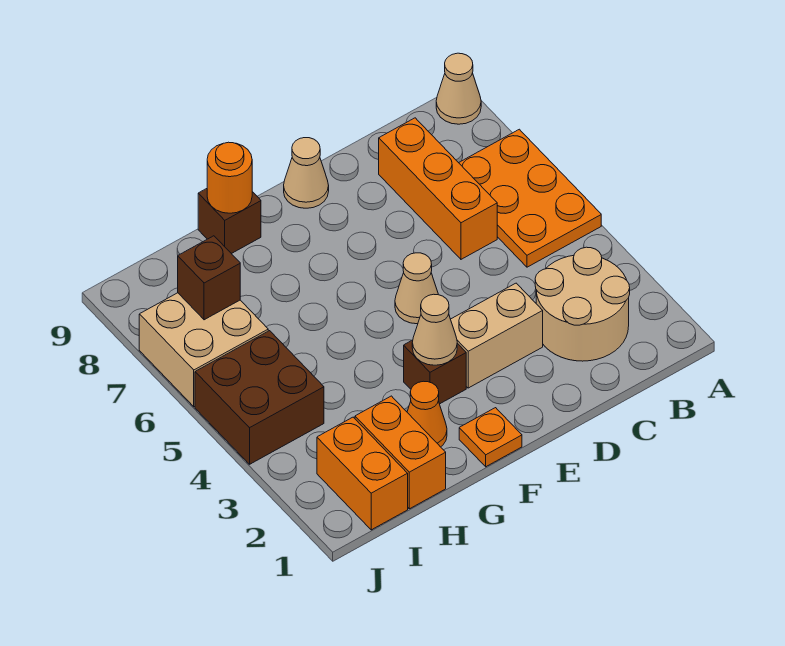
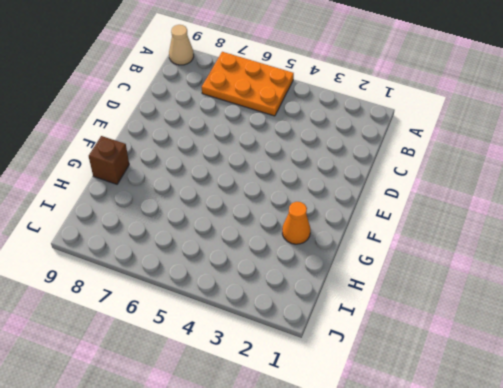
none -> tan round brick B2:C3 level 1
none -> orange brick C6:C8 level 1
none -> tan brick D3:E3 level 1

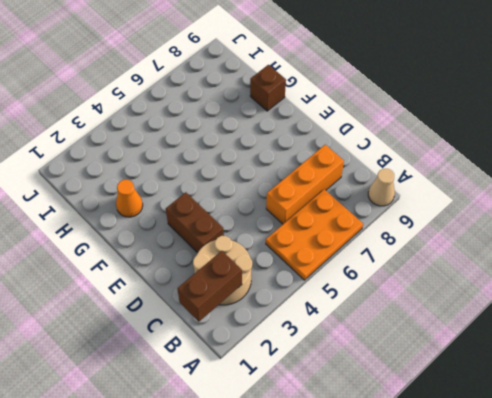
brown brick B1:B2 level 2 -> none
brown brick D3:E3 level 1 -> tan brick D3:E3 level 1
none -> tan cone E5 level 1
none -> tan cone E9 level 1
none -> orange plate F1 level 1

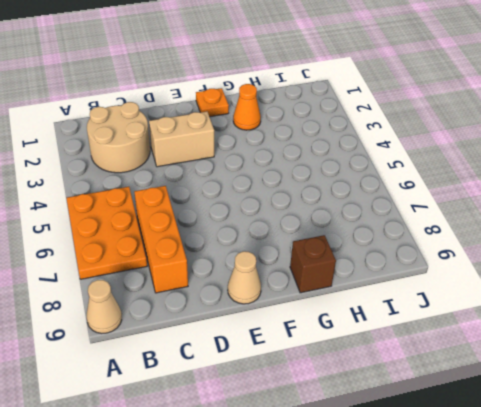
none -> tan cone E5 level 1
none -> brown brick F3 level 1
none -> orange brick H1:H2 level 1

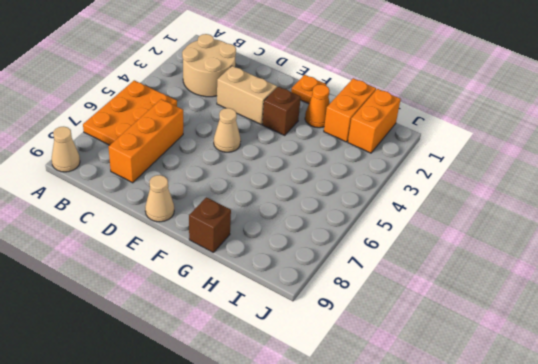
none -> brown brick I4:J5 level 1
none -> tan brick I6:J7 level 1
none -> tan cone F3 level 2

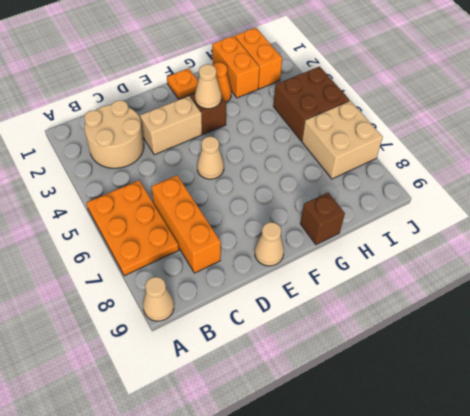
none -> orange round brick G9 level 2
none -> brown brick I7 level 2

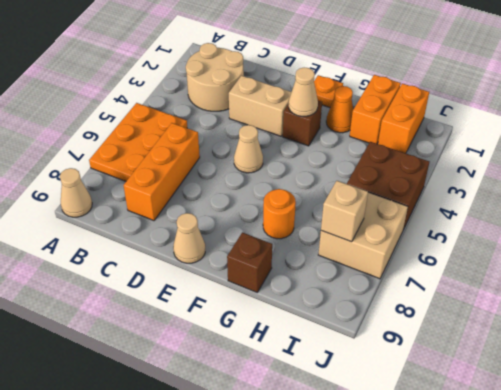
orange round brick G7 level 1 -> orange round brick G9 level 2
tan brick I7 level 2 -> brown brick I7 level 2

